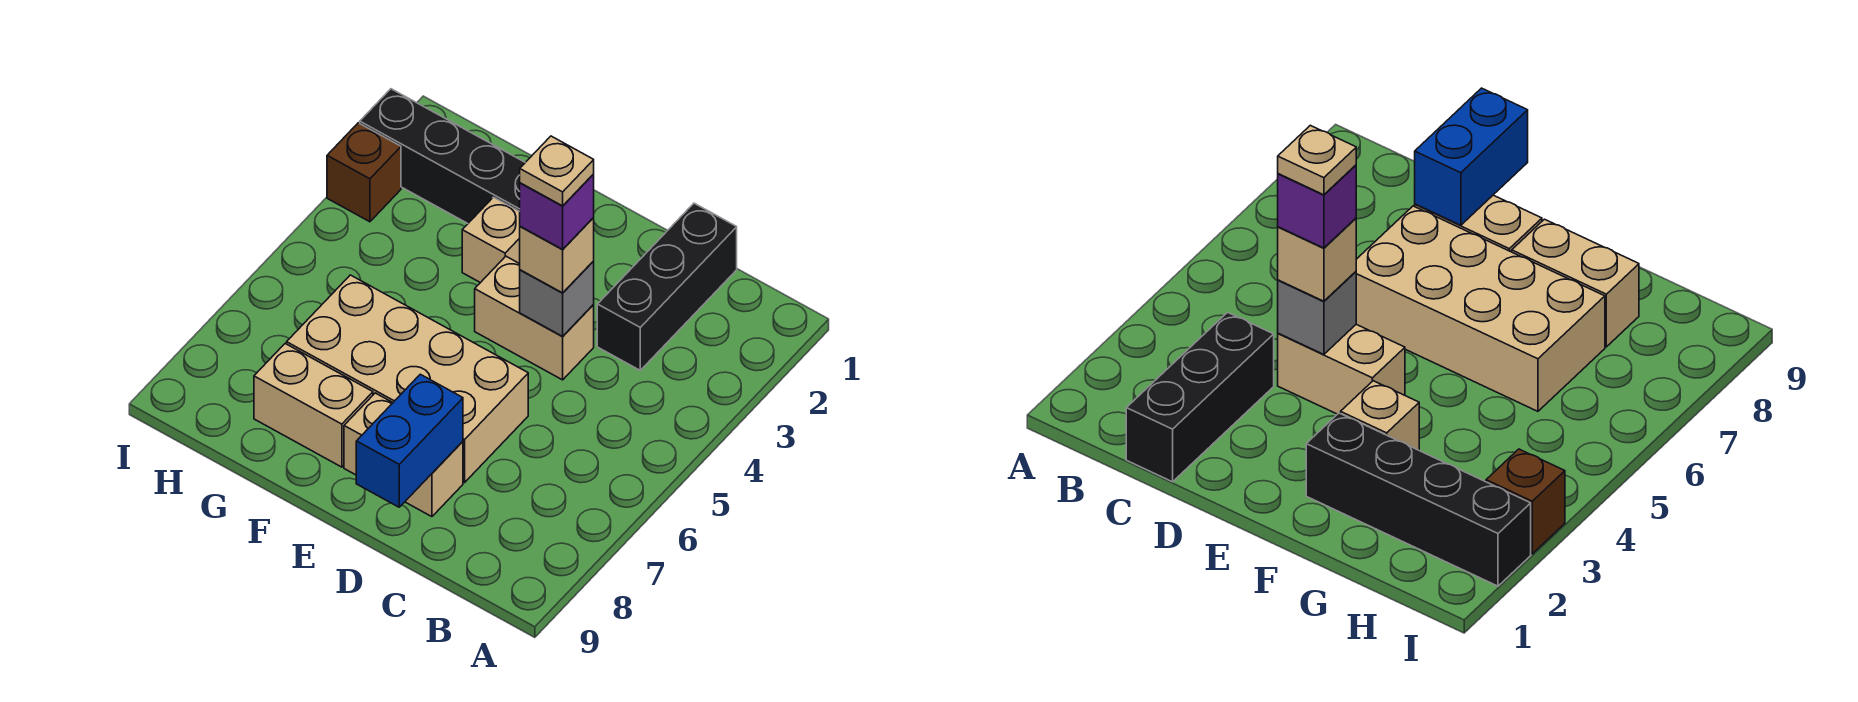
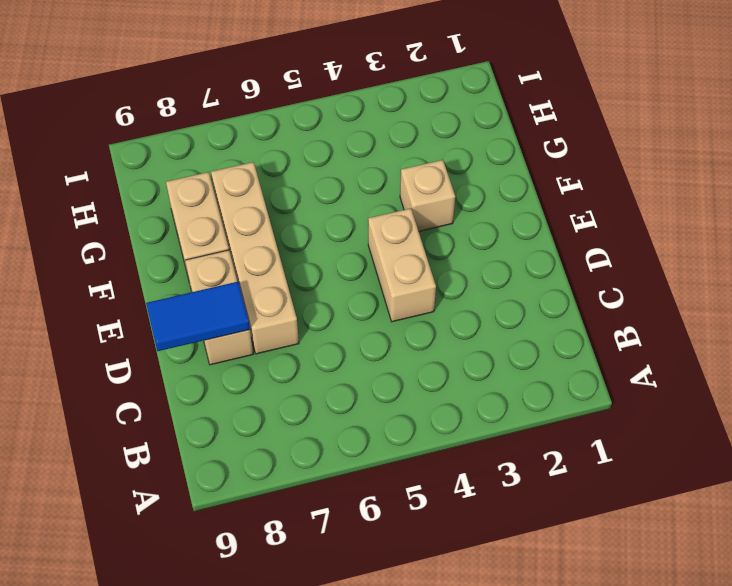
tan brick D7:G7 level 1 -> tan brick D6:G7 level 1
blue tile D8:D9 level 2 -> blue brick D8:D9 level 2
none -> black brick C1:C3 level 1
none -> black brick F2:I2 level 1
none -> brown brick I3 level 1

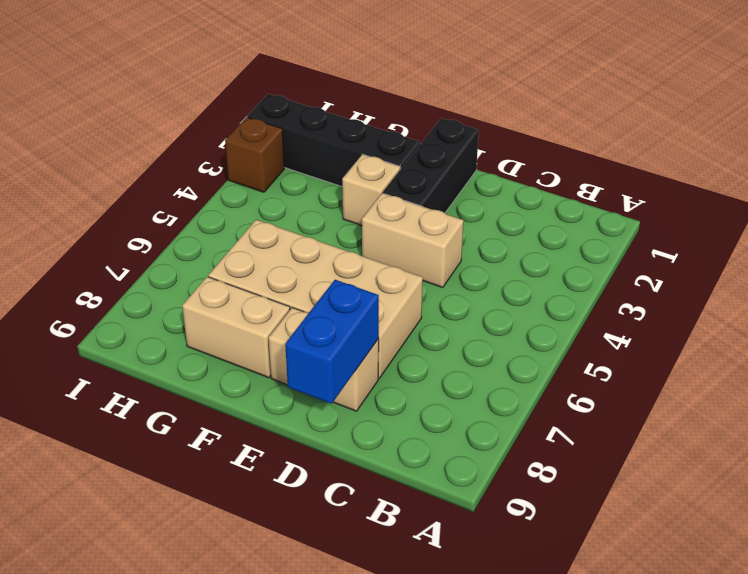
black brick E1:E3 level 1 -> black brick C1:C3 level 1
none -> grey brick D4 level 2
none -> tan brick D4 level 3
none -> purple brick D4 level 4

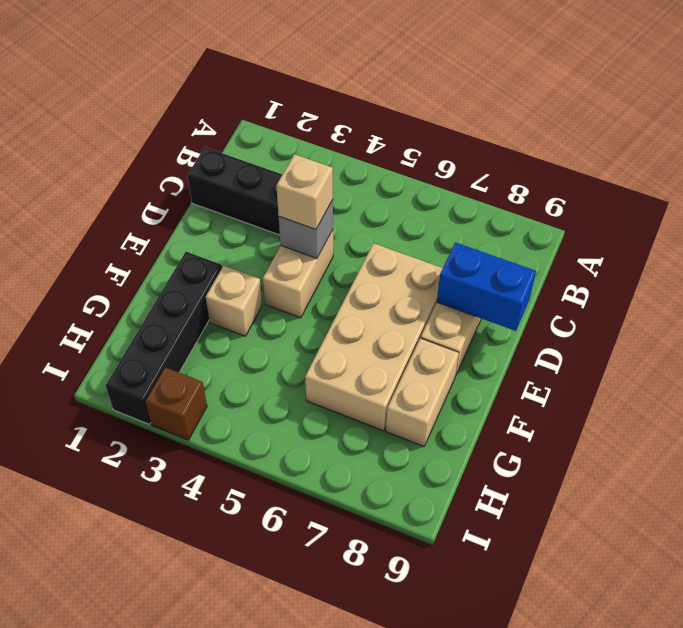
none -> purple brick D4 level 4
none -> tan plate D4 level 5

